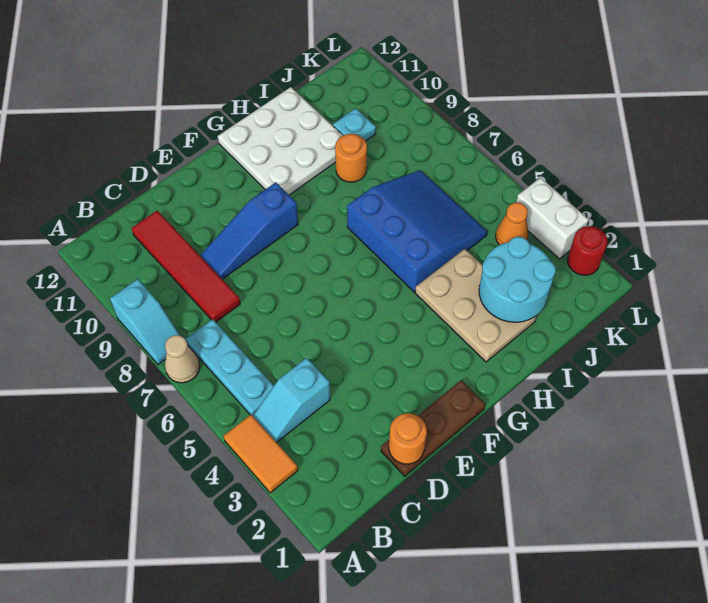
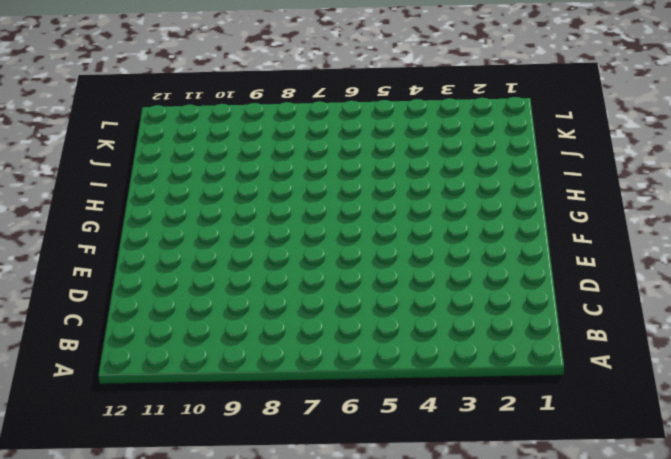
none -> orange tile A3:A4 level 1
none -> tan cone A7 level 1
none -> cyan slope A8:A9 level 1 top 9

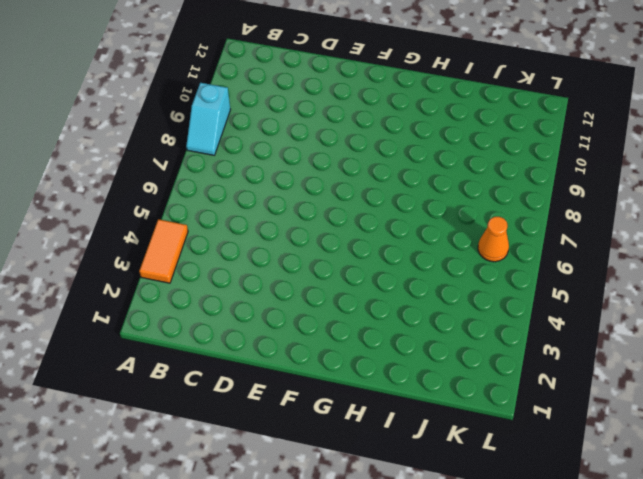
orange cone K6 level 1 -> orange cone K4 level 1
none -> tan cone A7 level 1
none -> cyan slope B4:C4 level 1 top C
none -> cyan plate B5:B7 level 1

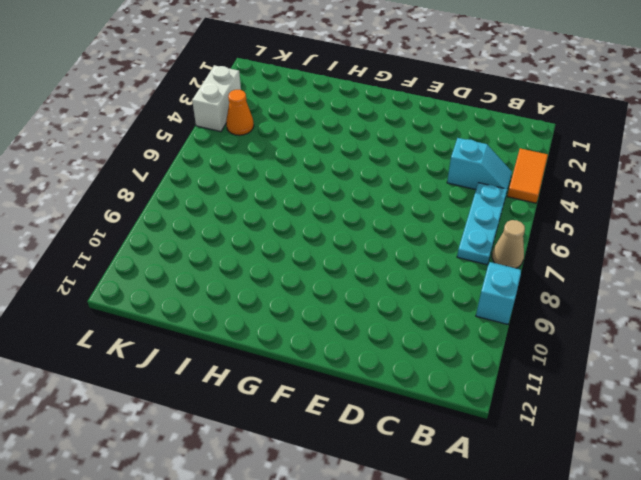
none -> red tile C8:C11 level 1
none -> brown plate D1:F1 level 1
none -> blue slope D9:F9 level 1 top F

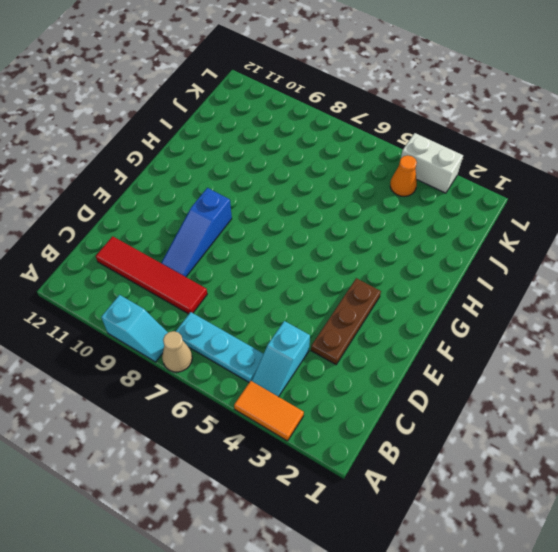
brown plate D3:F3 level 1 -> brown plate D1:F1 level 1
none -> white plate G10:I12 level 1
none -> tan plate H2:I4 level 1
none -> blue slope H5:J7 level 1 top H

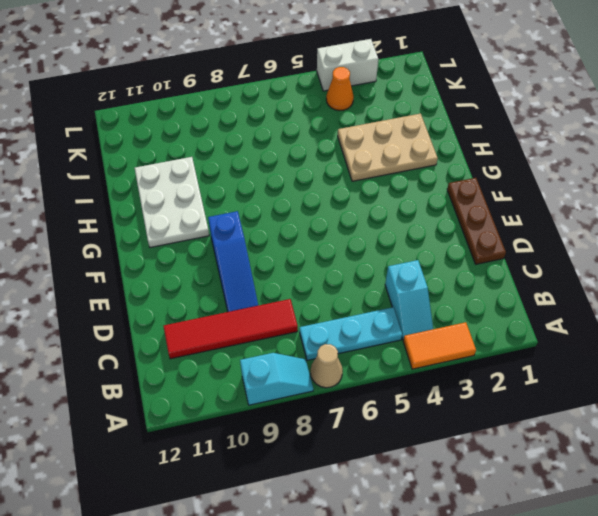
white plate G10:I11 level 1 -> white plate G10:I12 level 1
none -> blue slope H5:J7 level 1 top H
none -> orange round brick I9 level 1
none -> cyan plate J10 level 1

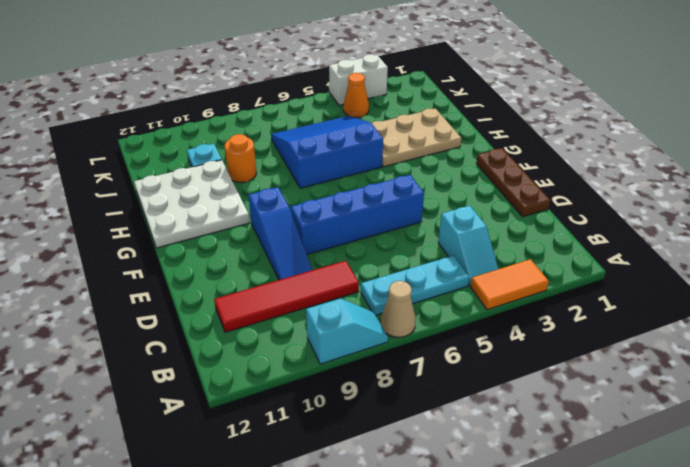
blue brick E5:E8 level 1 -> none
none -> red round brick L2 level 1
none -> orange round brick D1 level 2
none -> cyan round brick I2:J3 level 2

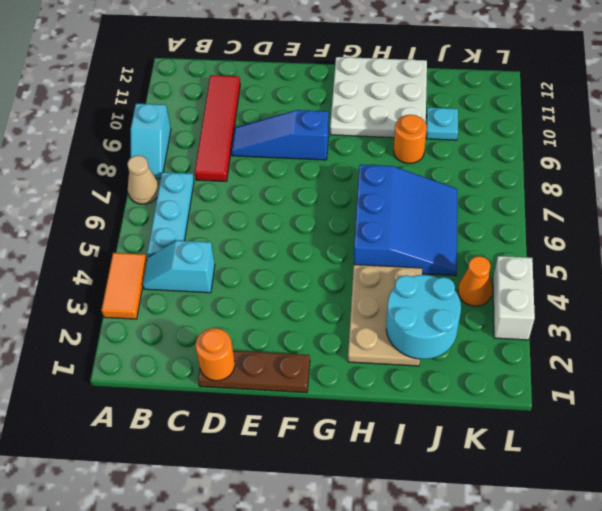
none -> red round brick L2 level 1

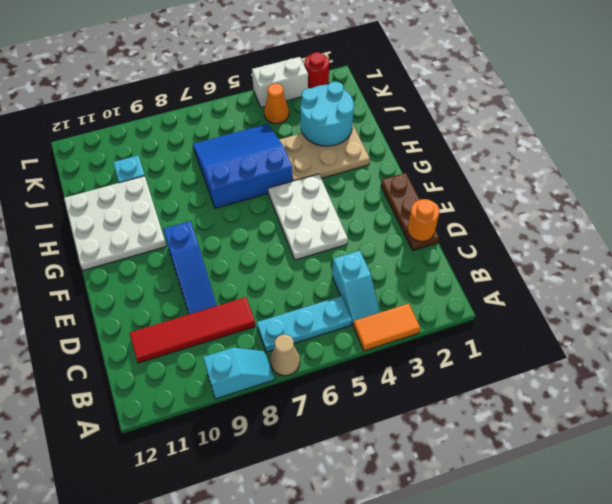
white plate E4:G5 level 1 -> none
none -> orange round brick I9 level 1

